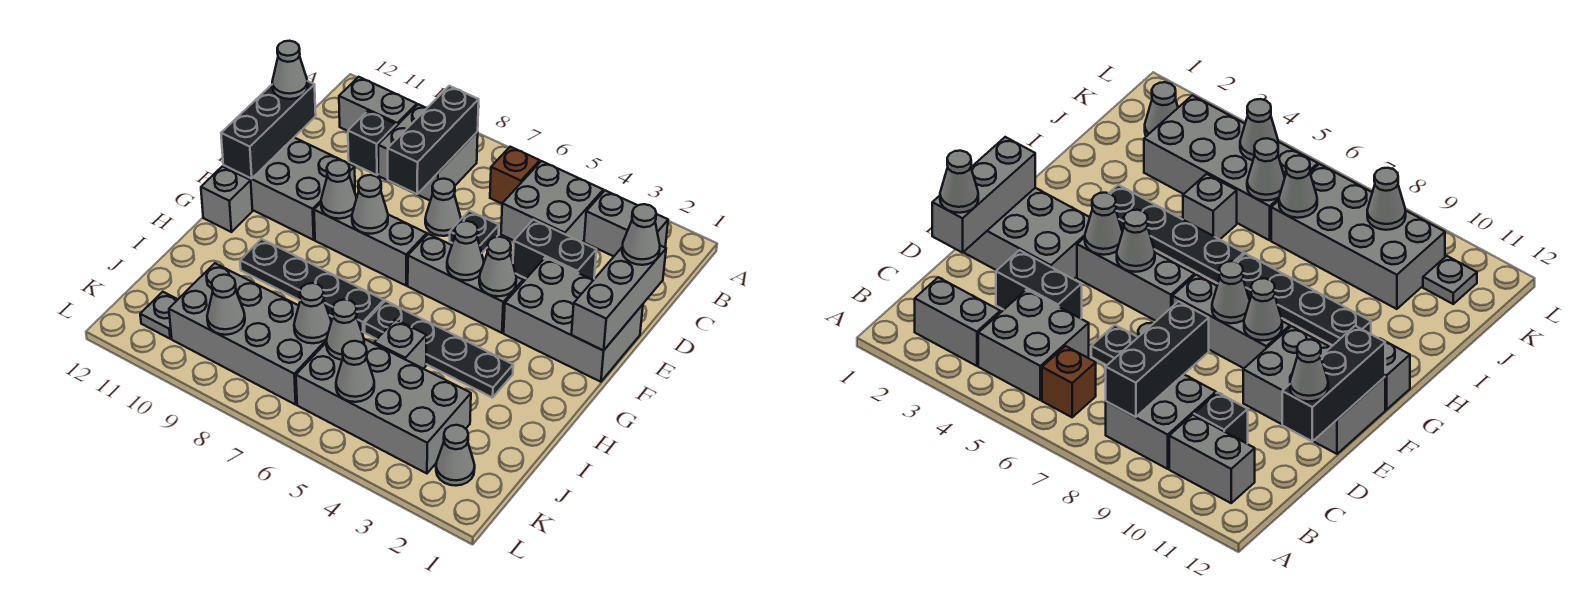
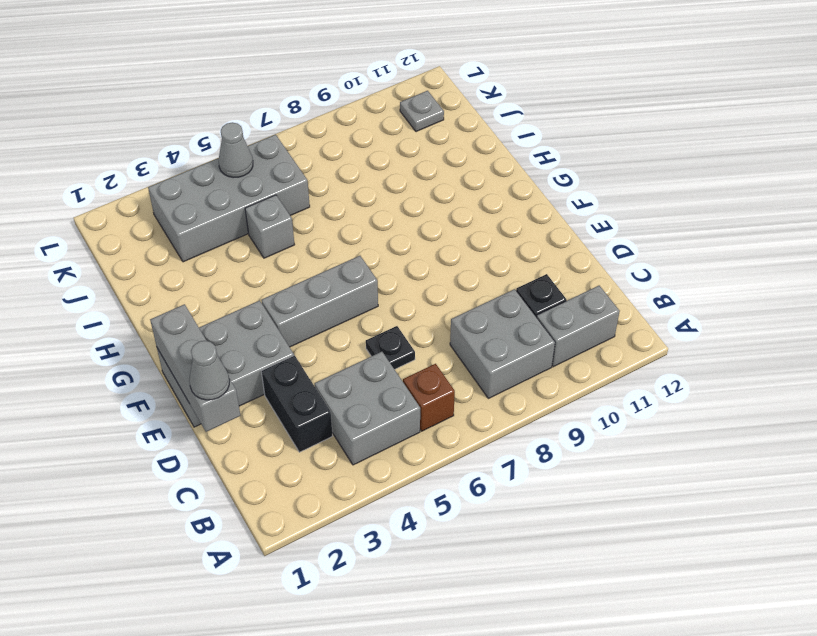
black brick C3:D3 level 1 -> black brick D3:D4 level 1
none -> grey brick B2:B3 level 1
none -> grey cone D7 level 1
none -> grey brick E10:F12 level 1
none -> grey brick F7:F9 level 1

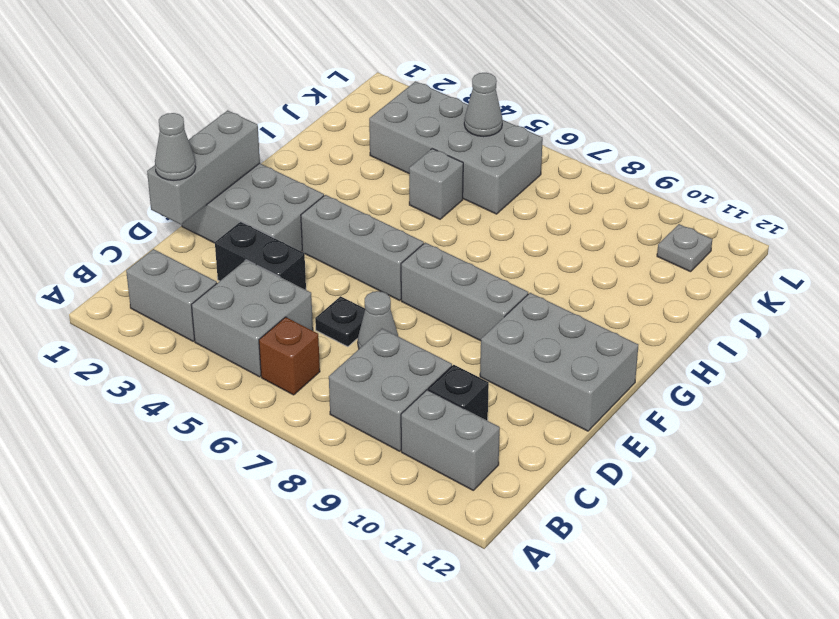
none -> grey brick G12 level 1
none -> black plate H3:H6 level 1
none -> black plate H7:H10 level 1
none -> grey brick J7:K10 level 1

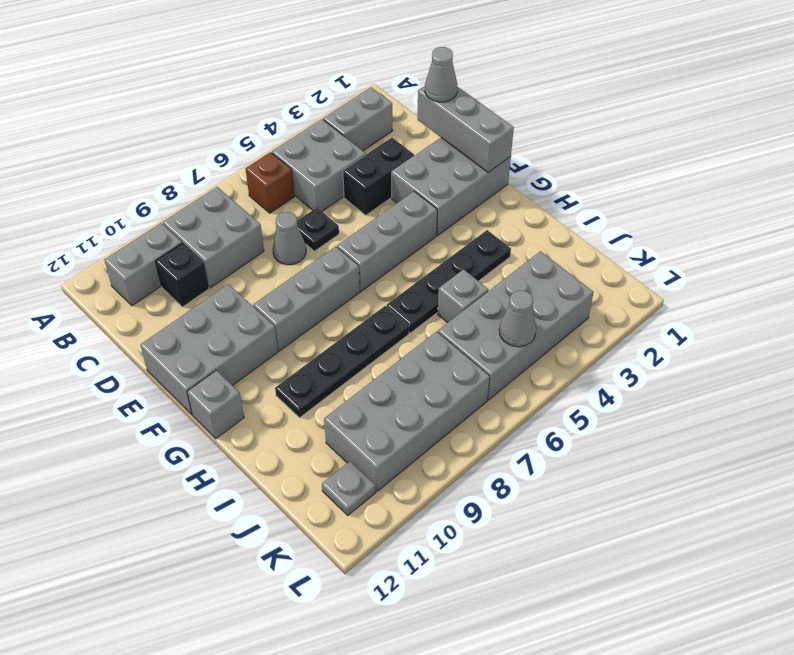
none -> grey cone K2 level 1
none -> black brick B8:D8 level 2
none -> black brick D12:F12 level 2
none -> grey cone F4 level 2

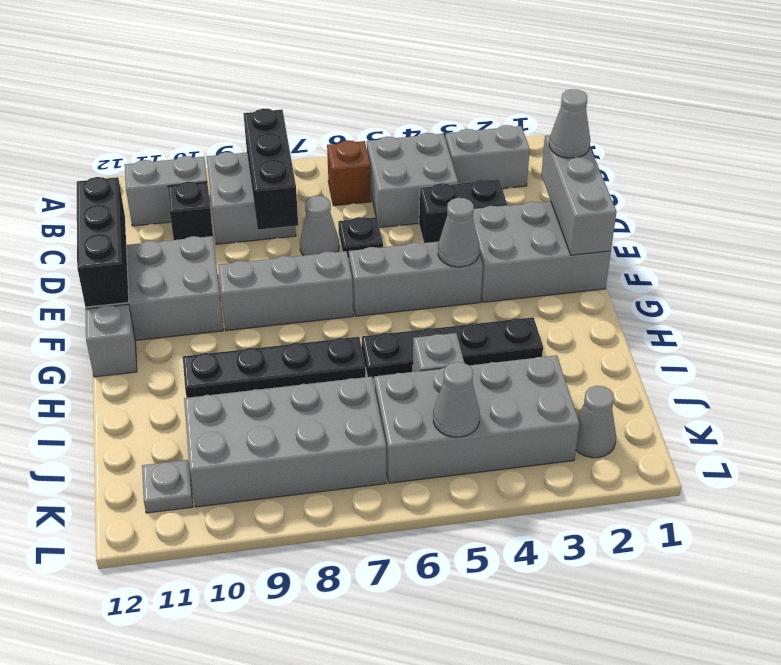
none -> grey cone F5 level 2
none -> grey cone F8 level 2
none -> grey cone F9 level 2
none -> grey cone J6 level 2

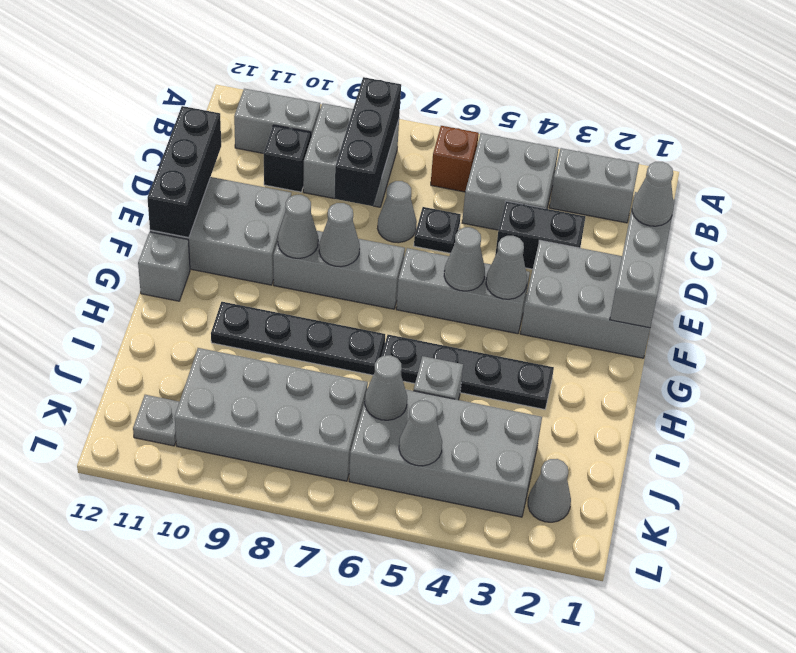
none -> grey cone J7 level 2
none -> grey cone K9 level 2
none -> grey cone D12 level 3

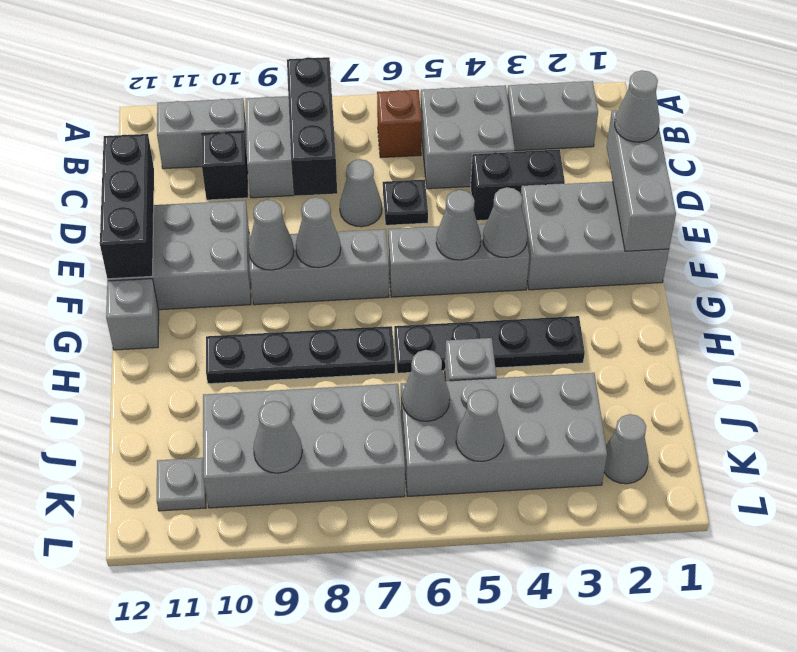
none -> grey cone J7 level 2
none -> grey cone D12 level 3

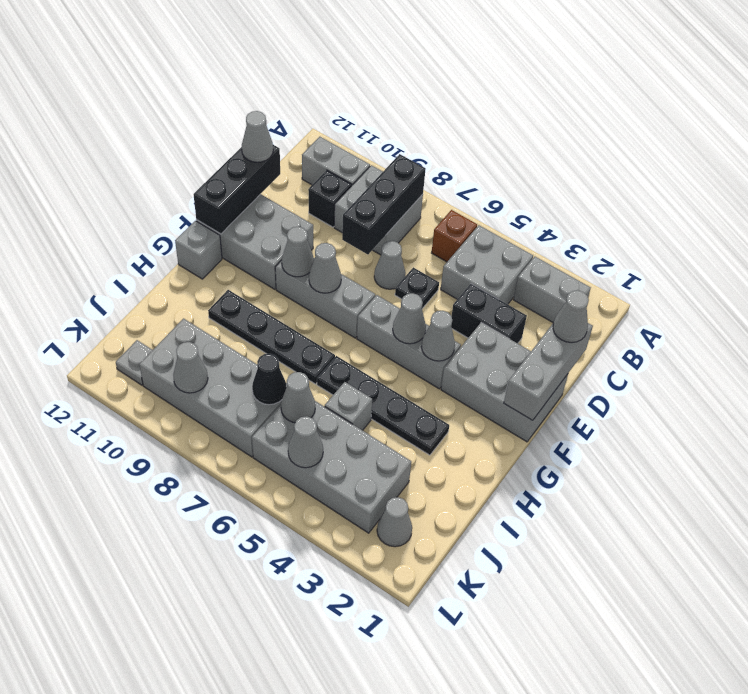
black cone J7 level 2 -> grey cone J7 level 2

